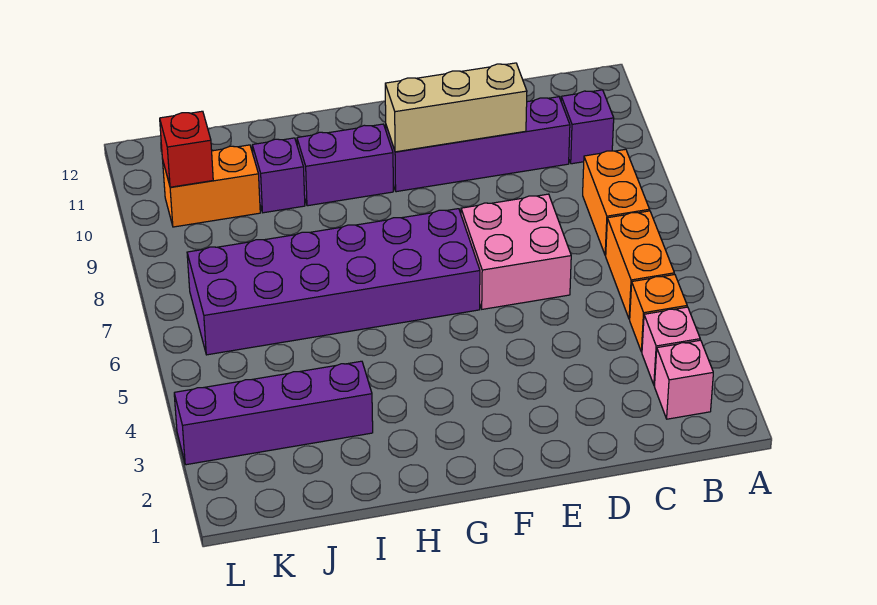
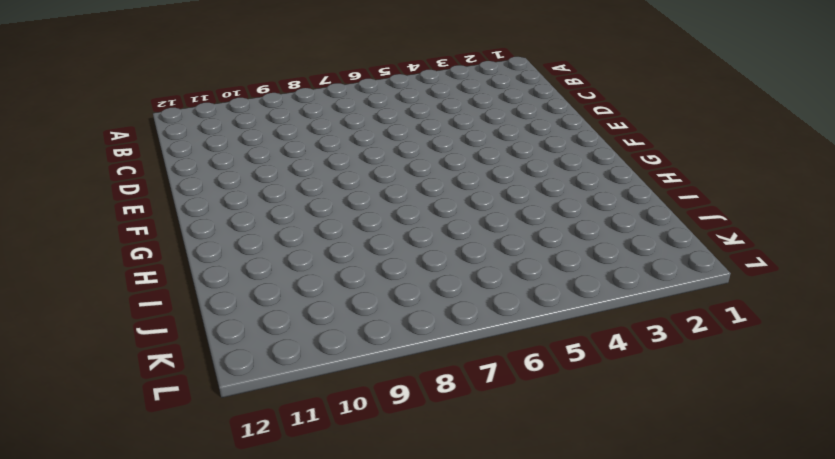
none -> pink brick B2 level 1
none -> pink brick B3 level 1
none -> orange brick B4 level 1

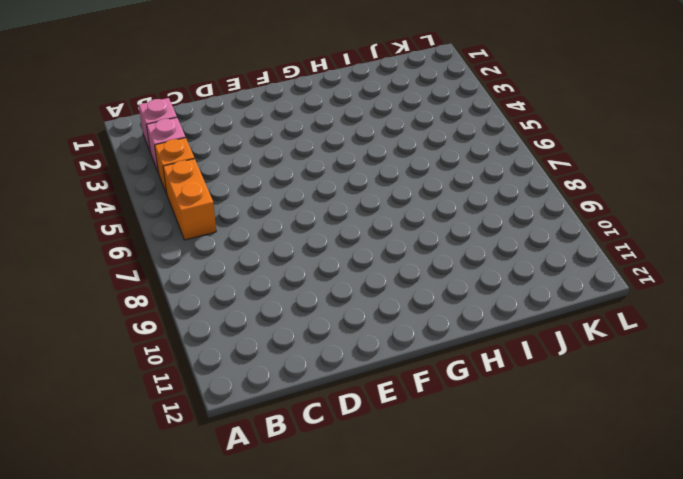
none -> orange brick B7:B8 level 1
none -> purple brick B10 level 1
none -> purple brick C10:F10 level 1

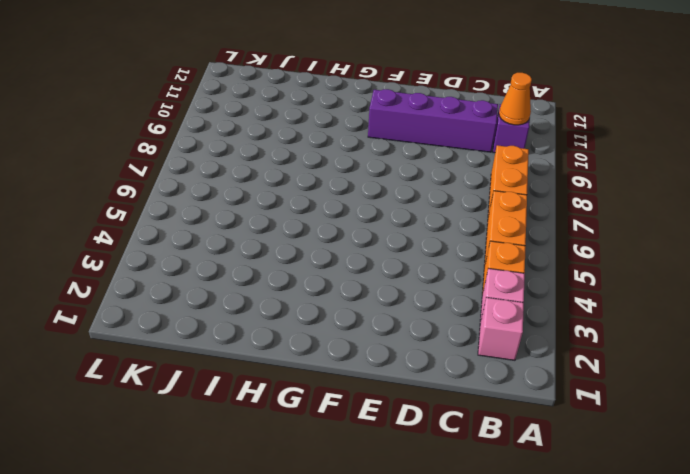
orange cone B10 level 2 -> none
none -> pink brick D6:E7 level 1
none -> purple brick F6:K7 level 1
none -> purple brick G10:H10 level 1

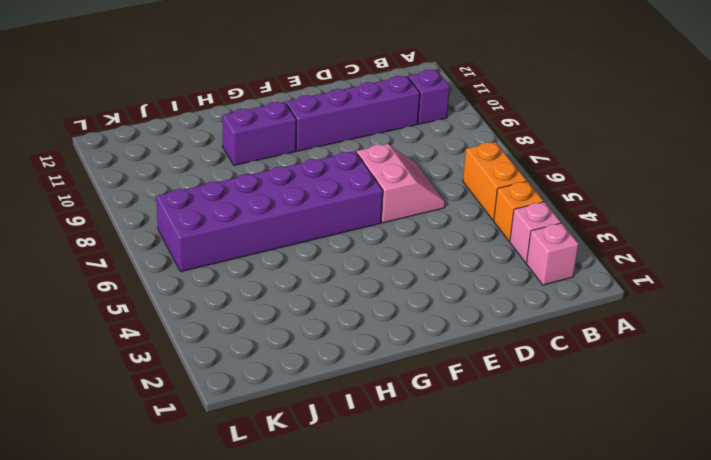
pink slope D6:E7 level 1 top E -> pink brick D6:E7 level 1
none -> orange brick B7:B8 level 1
none -> purple brick I3:L3 level 1
none -> purple brick I10 level 1

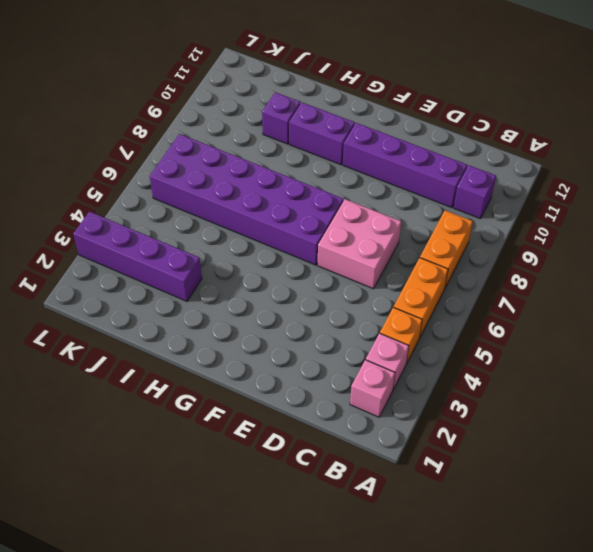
none -> orange brick J10:K10 level 1
none -> tan brick D10:F10 level 2
none -> red brick K10 level 2

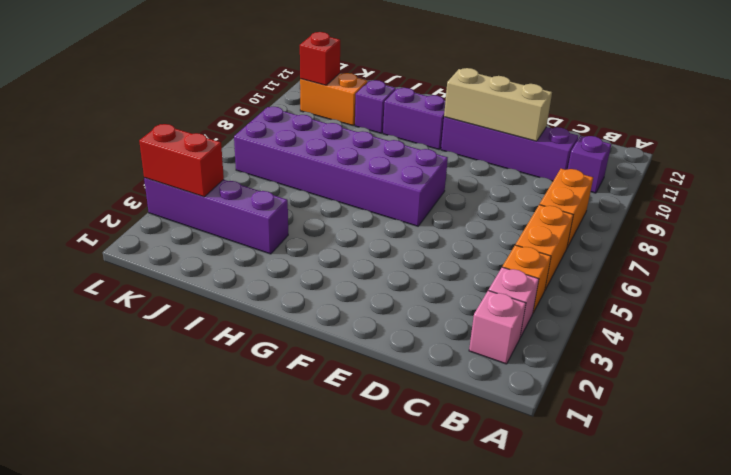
red brick K3:L3 level 2 -> none
none -> pink brick D6:E7 level 1

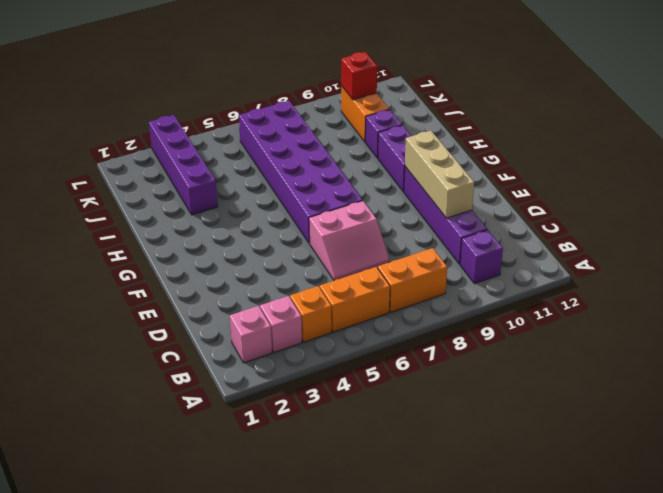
pink slope D6:E7 level 1 top E -> pink brick D6:E7 level 1

